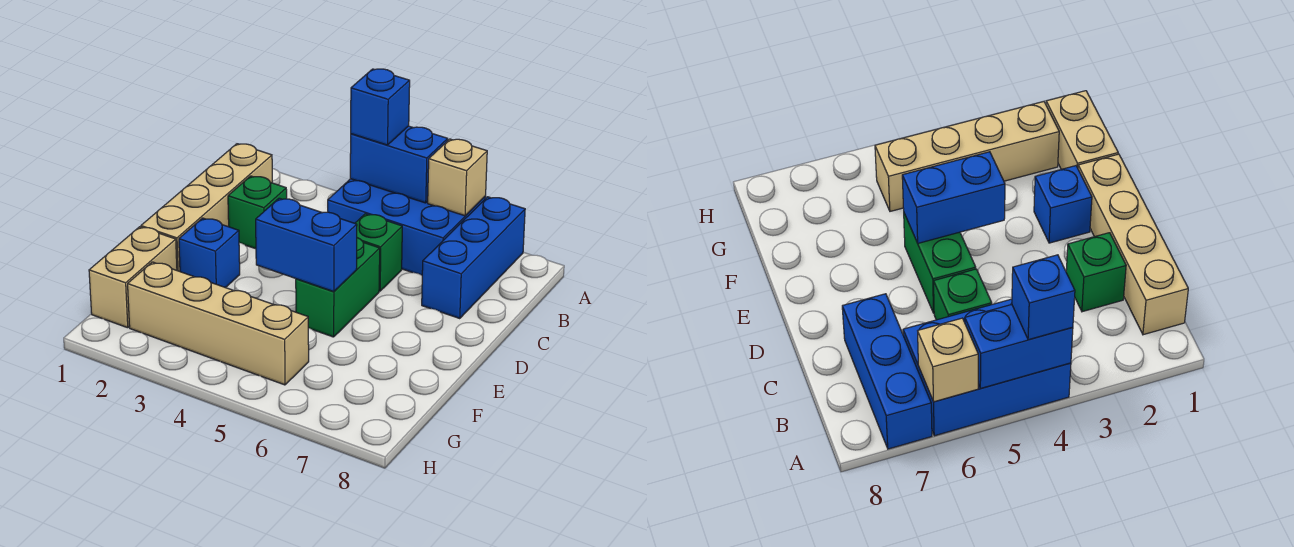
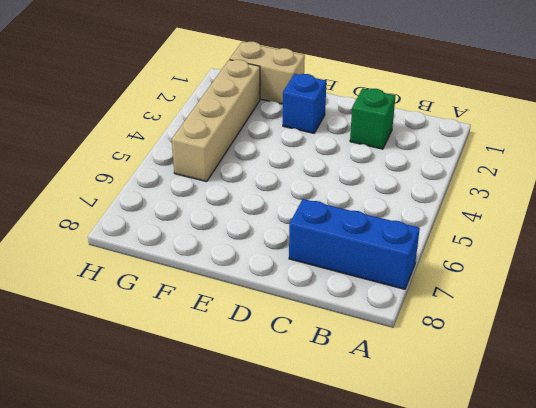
none -> blue brick A4:B6 level 1
none -> tan brick B1:E1 level 1
none -> green brick C5 level 1

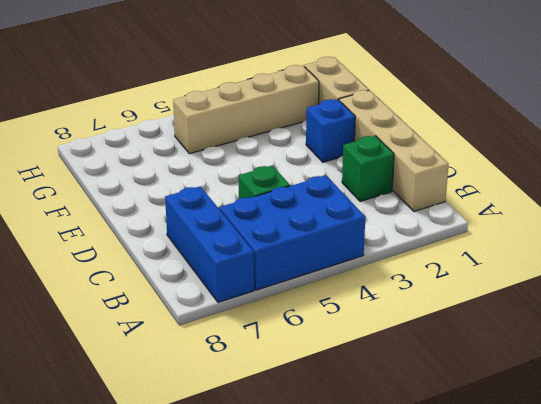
none -> green brick D5:E5 level 1
none -> blue brick A4:A5 level 2
none -> tan brick A6 level 2

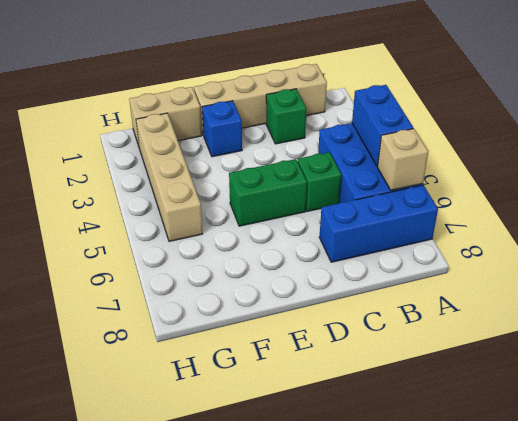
none -> blue brick E4:E5 level 2
none -> blue brick A4 level 3

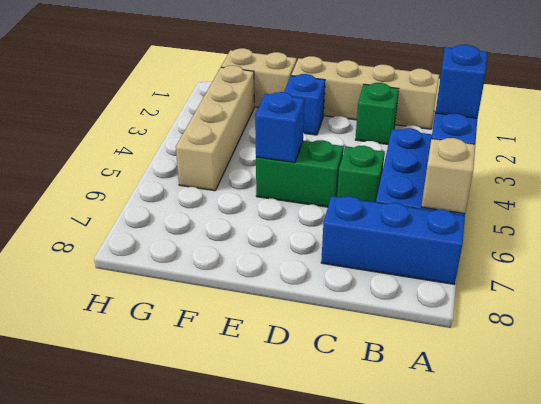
blue brick E5 level 2 -> blue brick E4:E5 level 2

